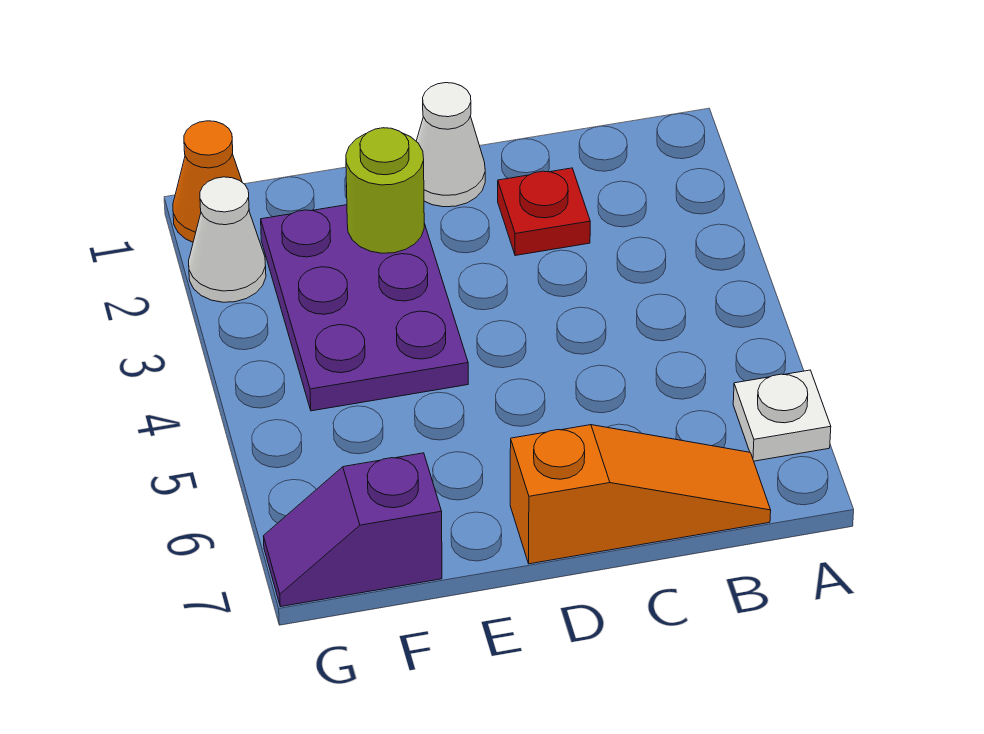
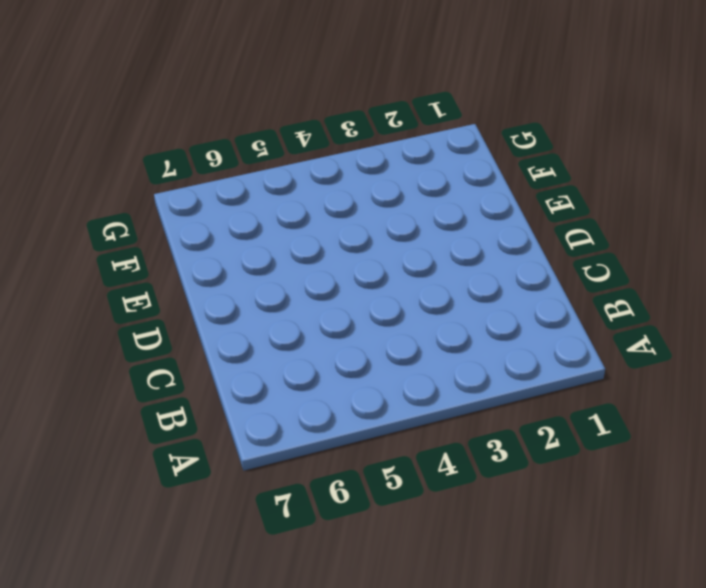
none -> white plate A6 level 1
none -> orange slope B7:D7 level 1 top D

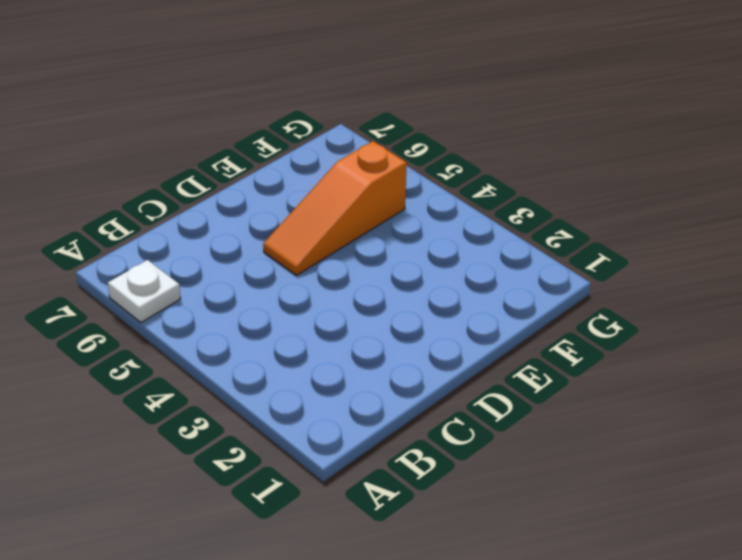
orange slope D5:F5 level 1 top F -> orange slope B7:D7 level 1 top D
none -> red plate C2 level 1
none -> white cone D1 level 1

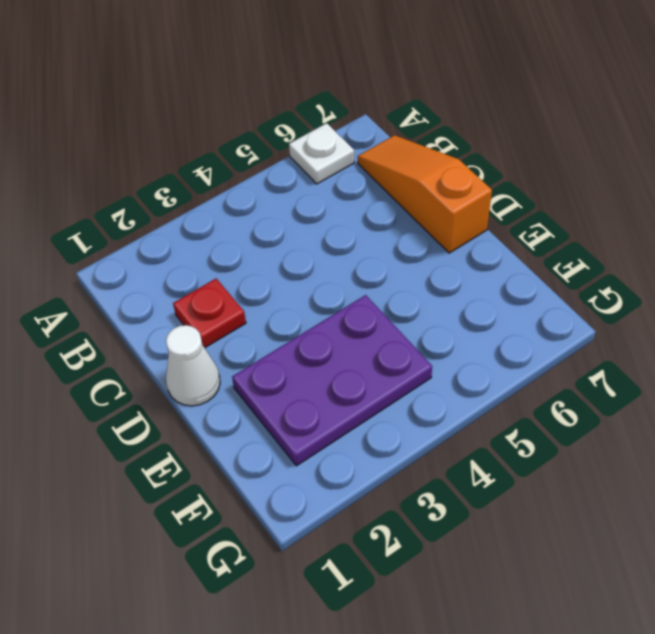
none -> purple slope F7:G7 level 1 top F
none -> orange cone G1 level 1

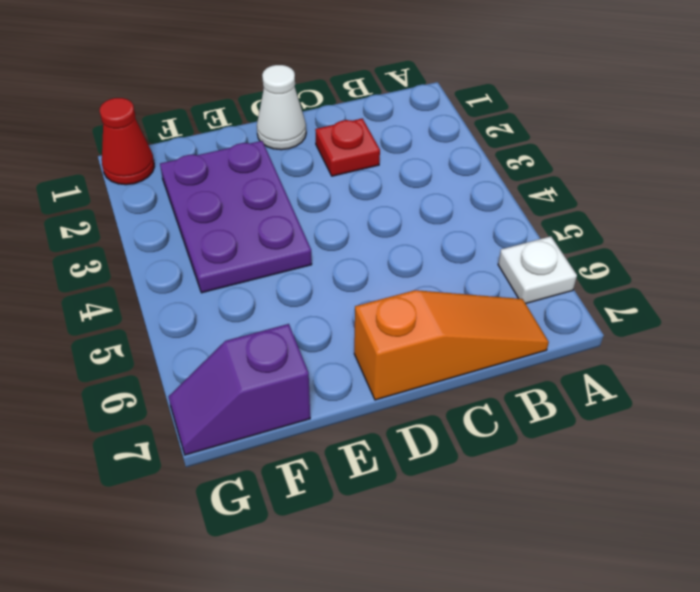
red cone G1 level 1 -> orange cone G1 level 1
none -> white cone G2 level 1
none -> lime round brick E2 level 2

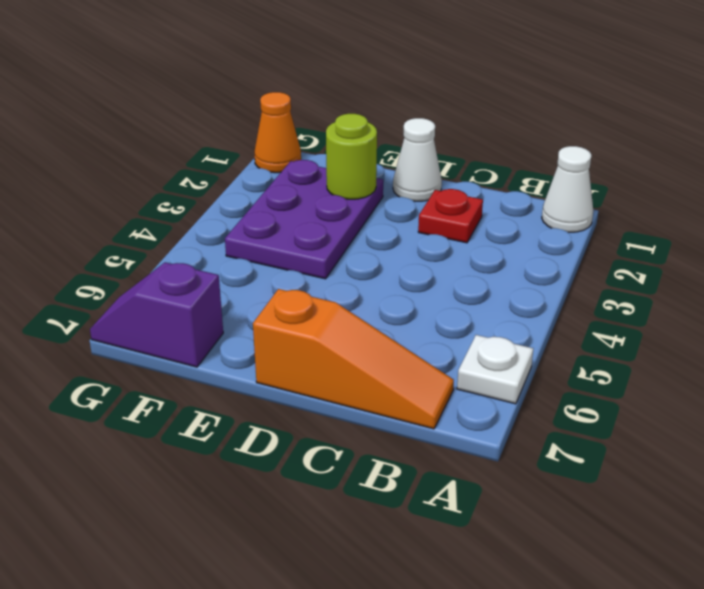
white cone A1 level 1 -> white cone G2 level 1

